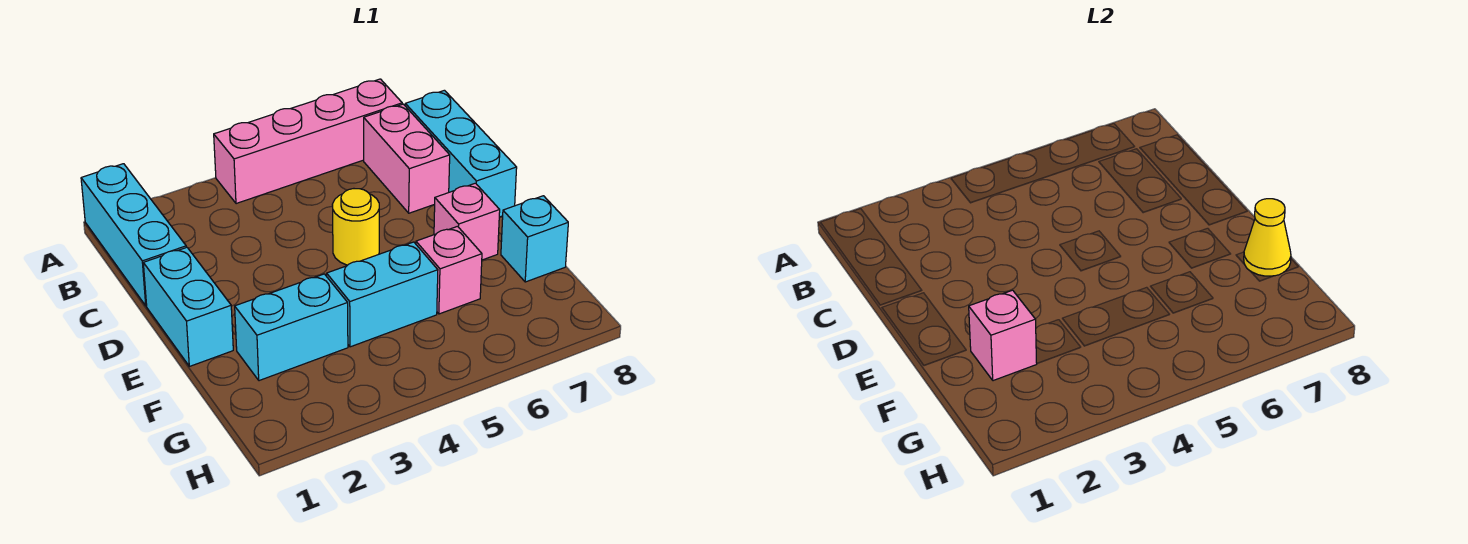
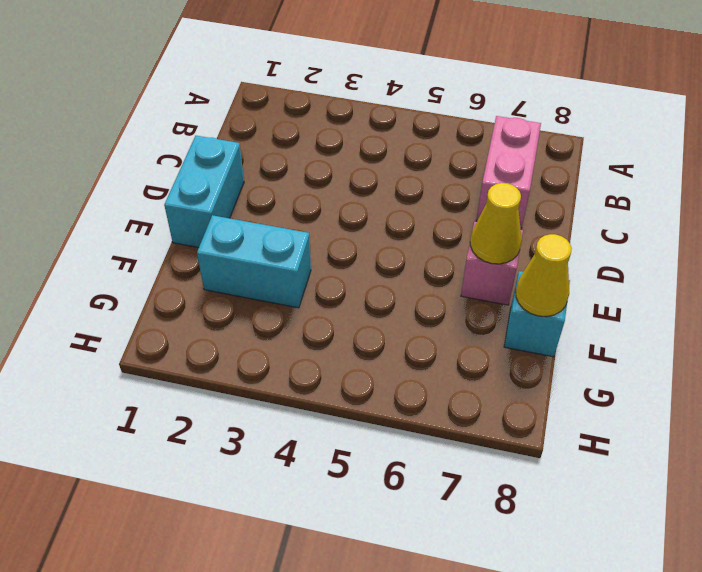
yellow cone E7 level 2 -> none
none -> cyan brick A1:C1 level 1
none -> pink brick A4:A7 level 1
none -> cyan brick B8:D8 level 1

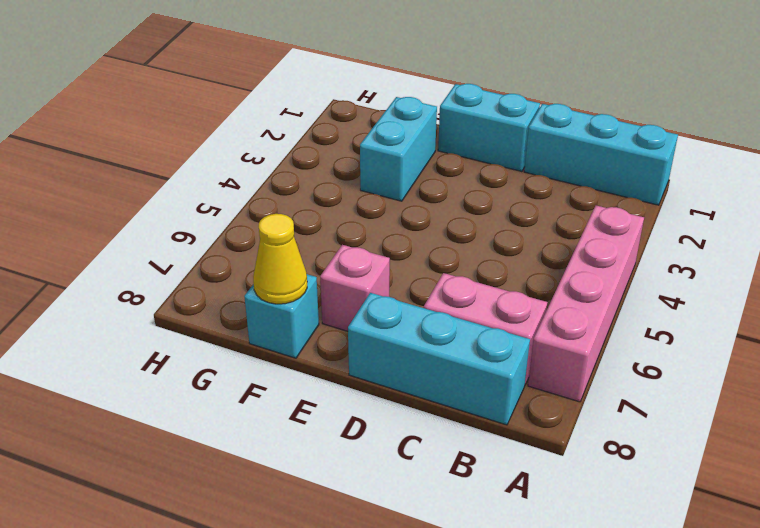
none -> yellow round brick D5 level 1
none -> cyan brick F4:F5 level 1
none -> pink brick F6 level 1

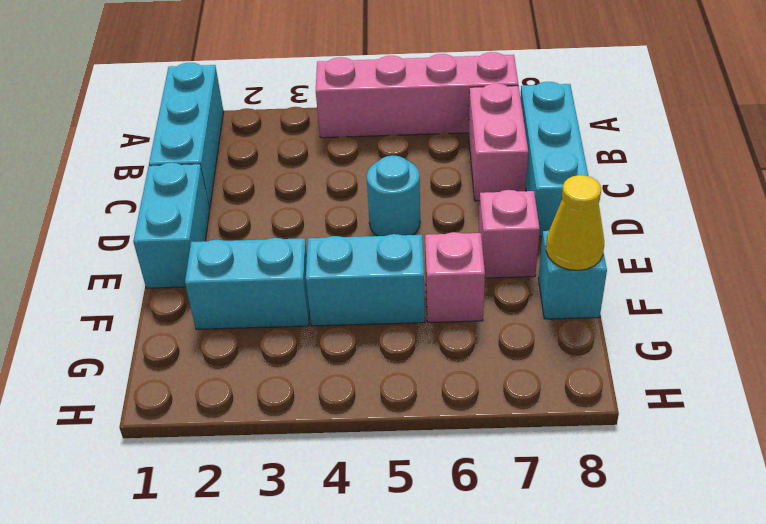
cyan round brick D5 level 1 -> yellow round brick D5 level 1
none -> pink brick F2 level 2

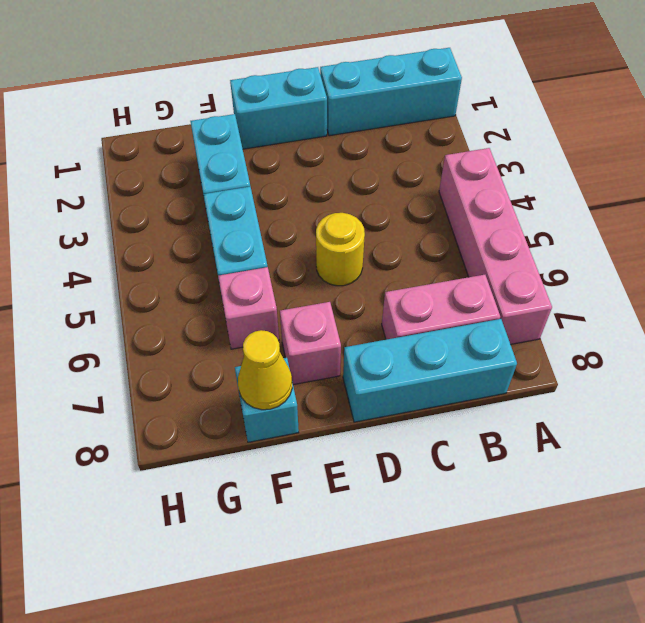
none -> pink brick F2 level 2

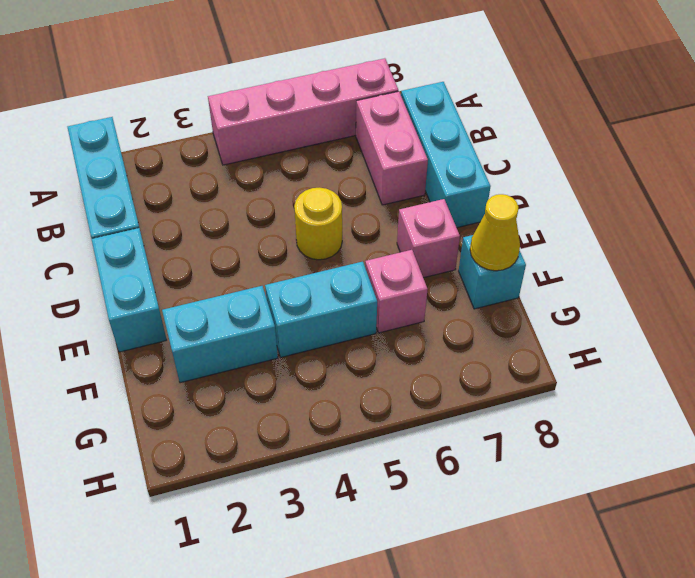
none -> pink brick F2 level 2

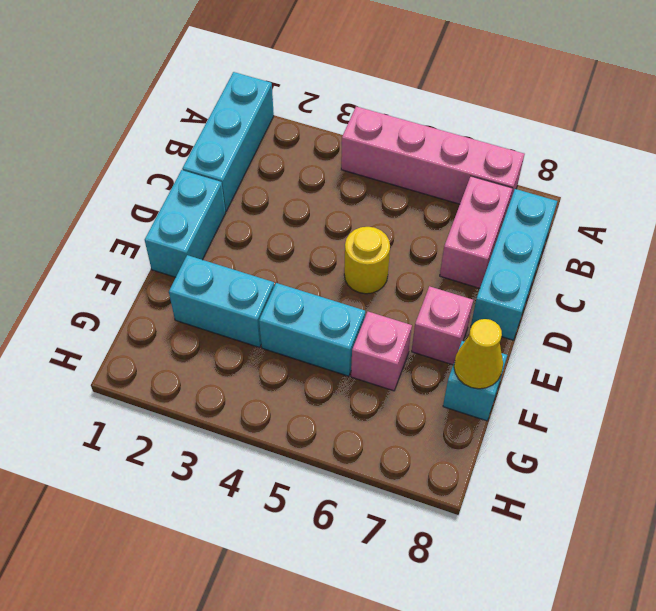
none -> pink brick F2 level 2

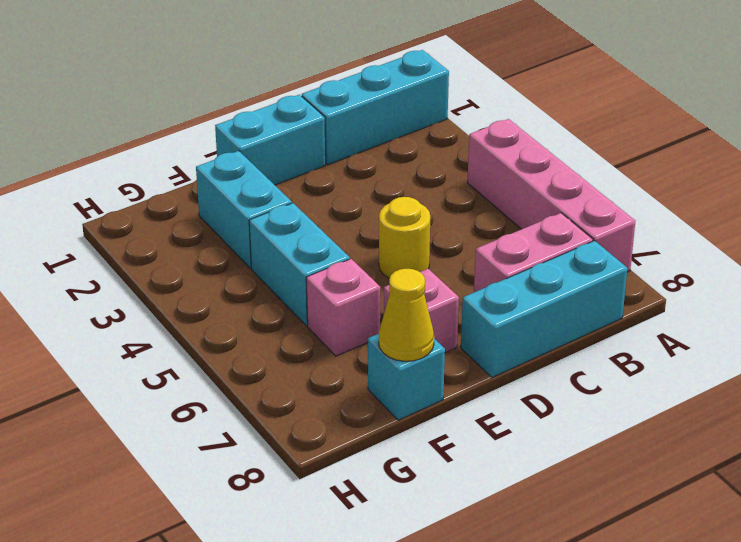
none -> pink brick F2 level 2

